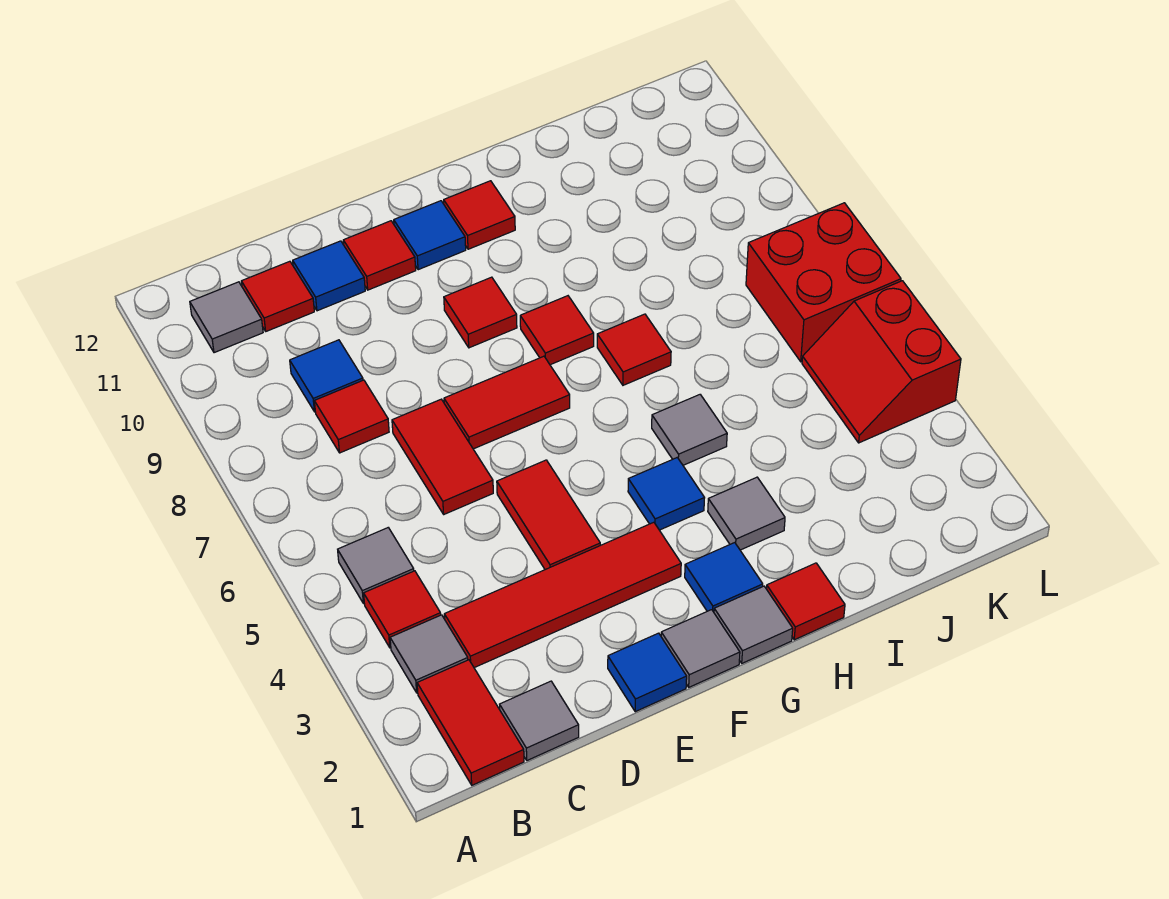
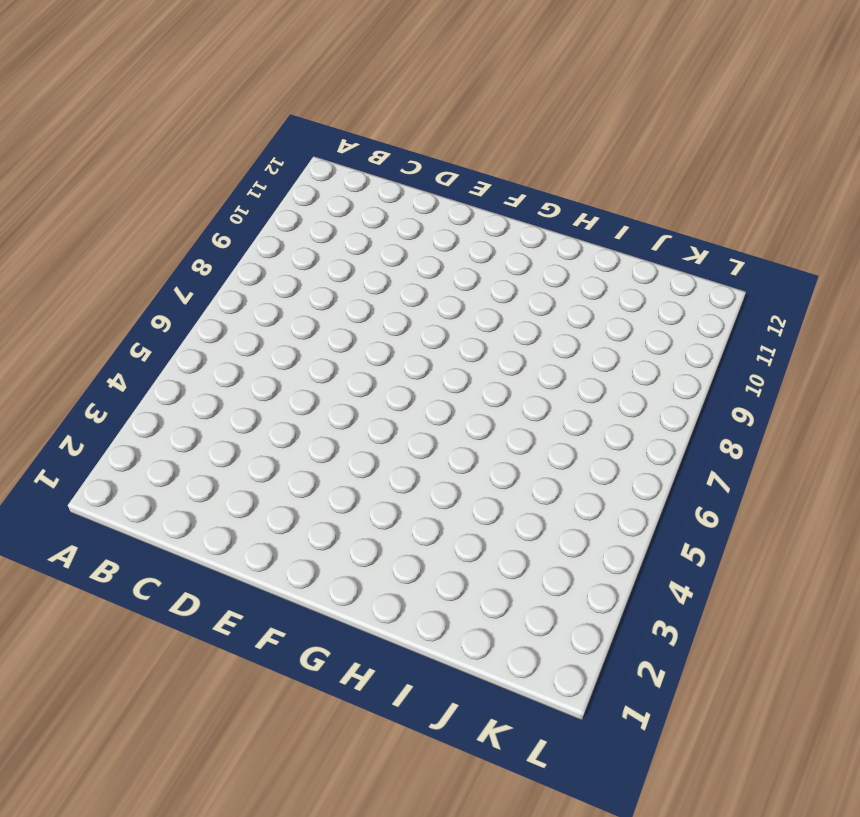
none -> red tile B1:B2 level 1
none -> grey tile B3 level 1
none -> red tile B4 level 1
none -> grey tile B5 level 1

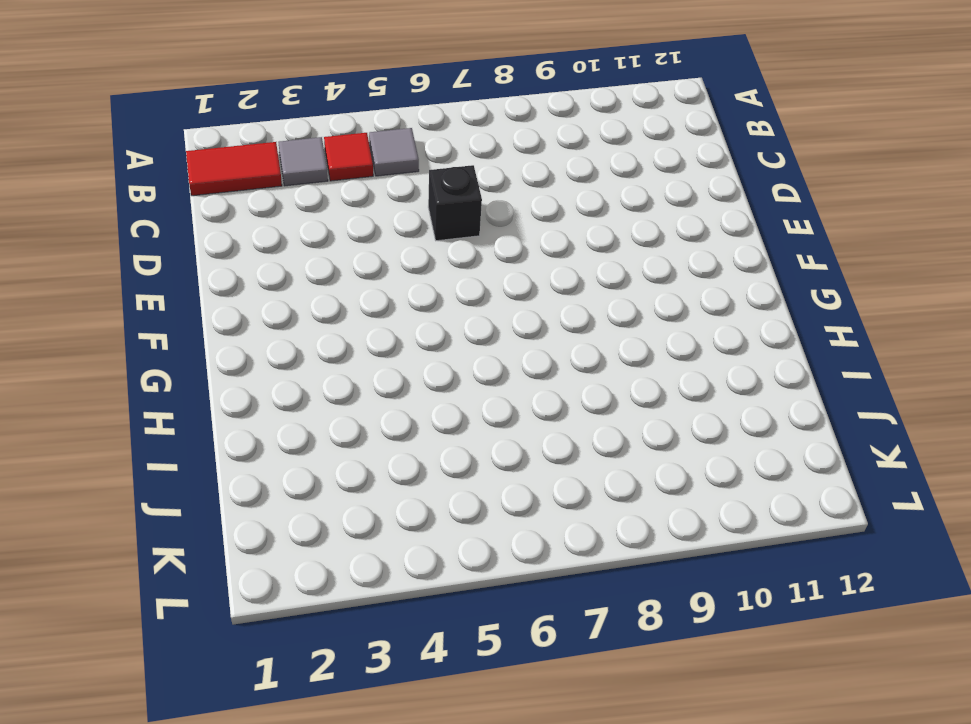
black brick D6 level 1 -> red tile D6:D7 level 1
none -> grey tile B11 level 1
none -> grey tile C1 level 1
none -> red tile C3:F3 level 1
none -> red tile C8 level 1

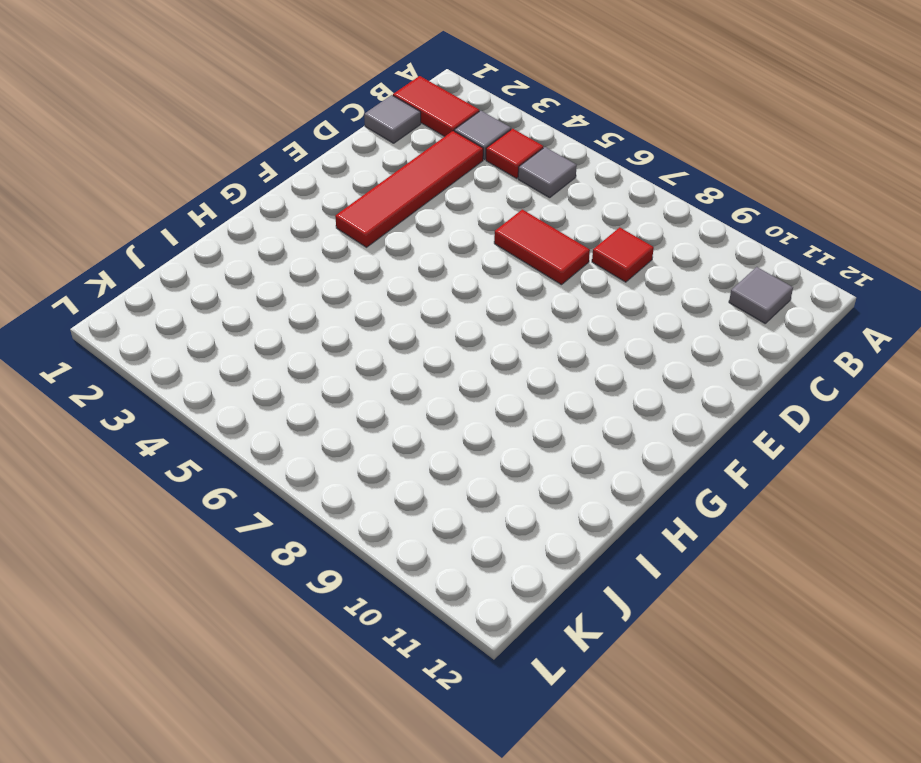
none -> blue tile C9 level 1
none -> red tile C11 level 1
none -> blue tile D11 level 1
none -> blue tile E1 level 1

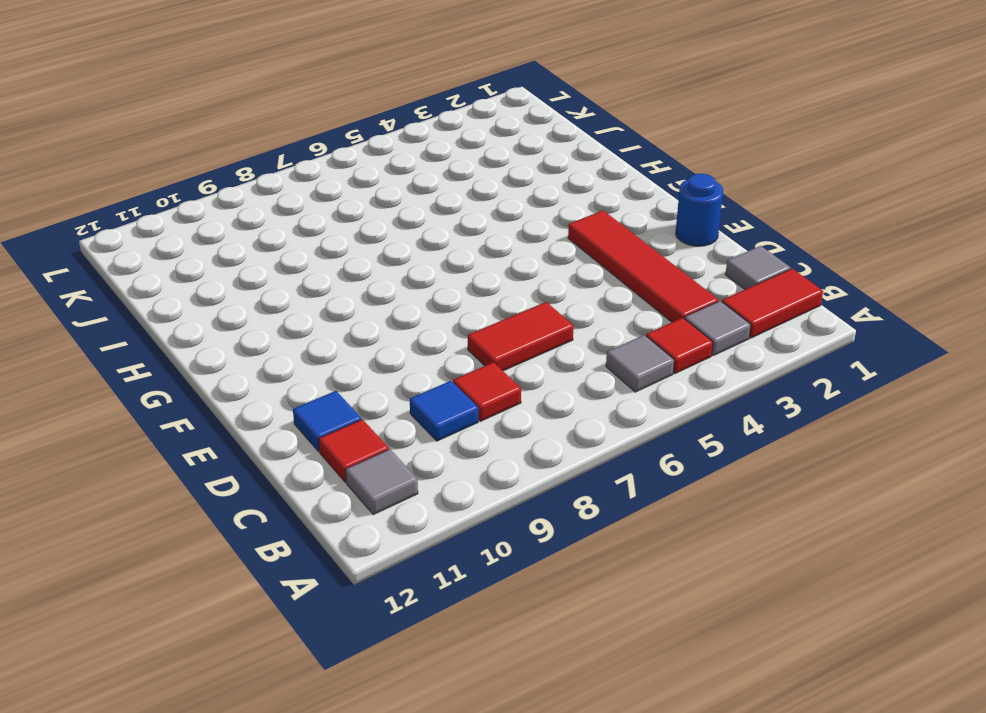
blue round brick E1 level 1 -> blue tile E1 level 1
none -> red tile E4:E5 level 1
none -> red tile E7:F7 level 1
none -> red tile E11 level 1
none -> grey tile F1 level 1

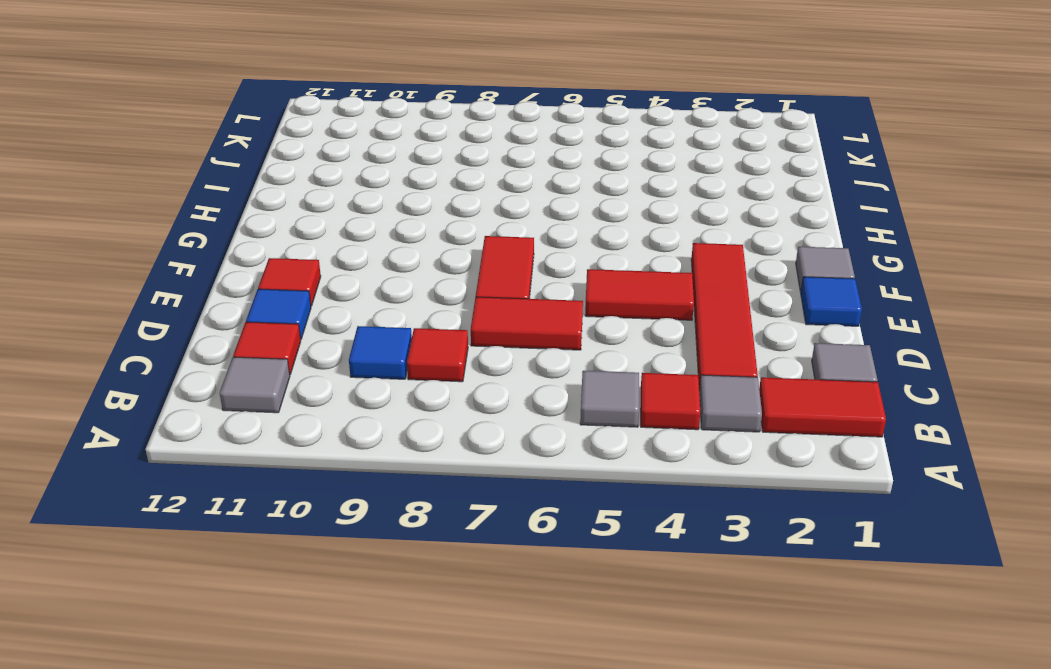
none -> red tile F9 level 1
none -> blue tile F11 level 1
none -> grey tile G1 level 1
none -> blue tile G2 level 1

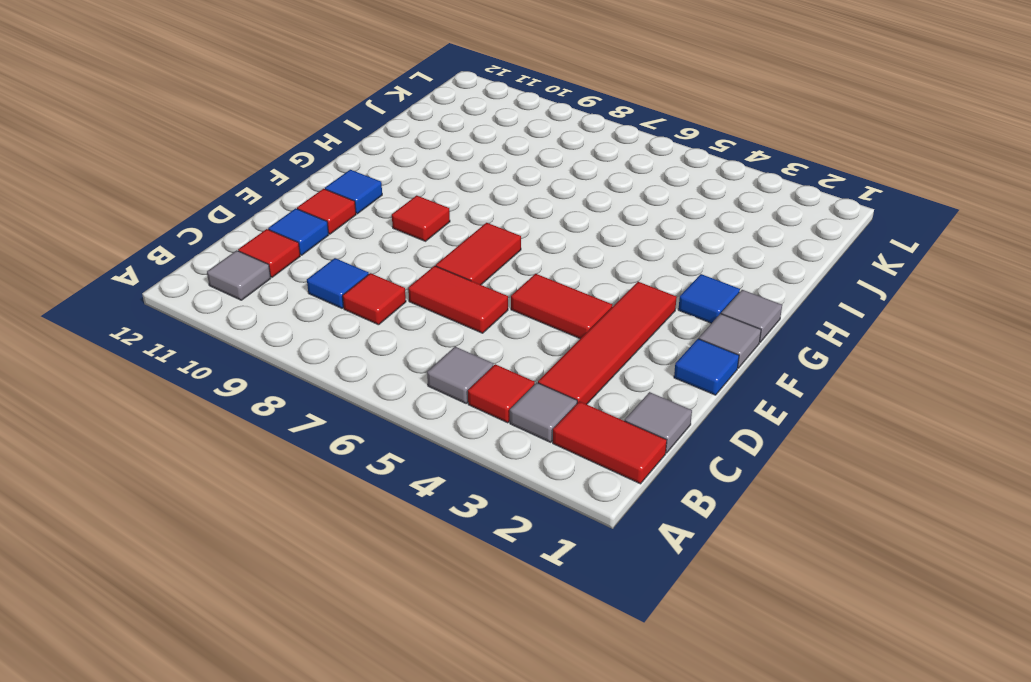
none -> blue tile G4 level 1
none -> red tile G8 level 1
none -> red tile G11 level 1
none -> red tile H1 level 1

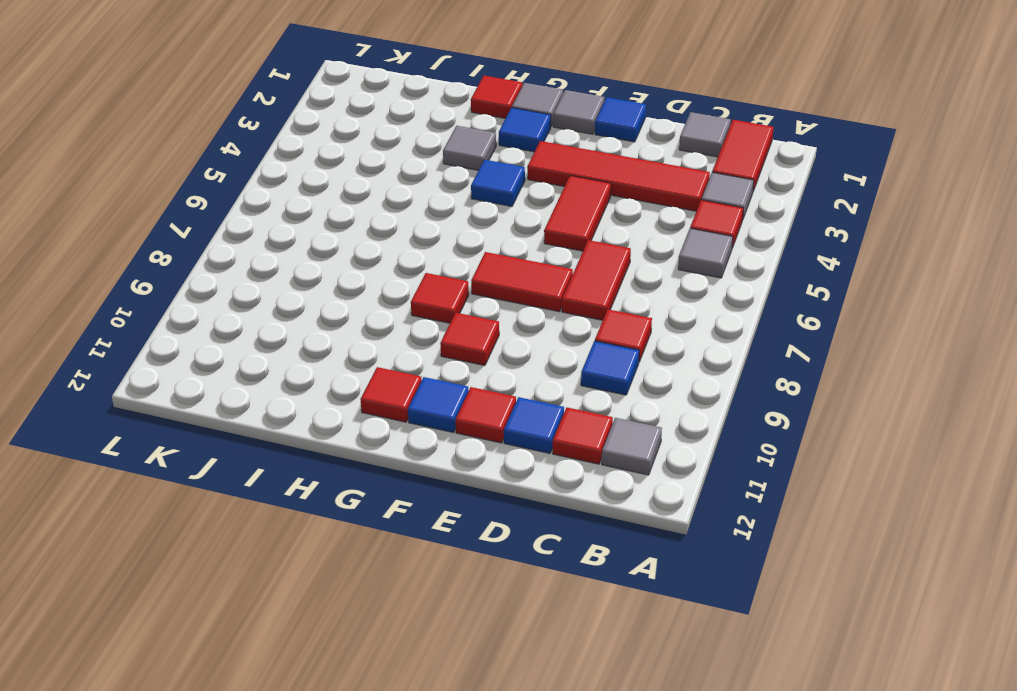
none -> grey tile H5 level 1
none -> red tile H7 level 1
none -> red slope K4:L5 level 1 top L
none -> red brick K6:L7 level 1

